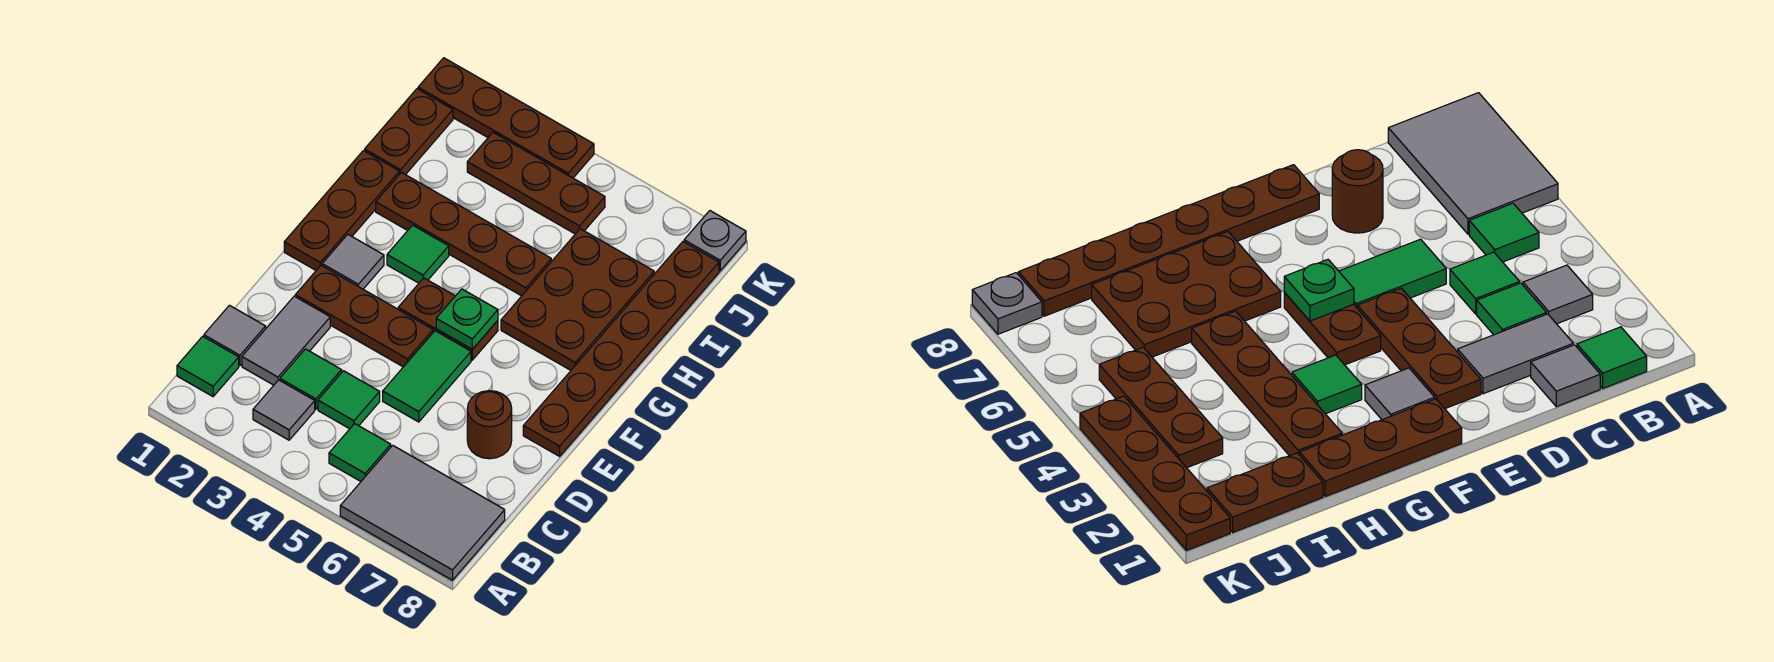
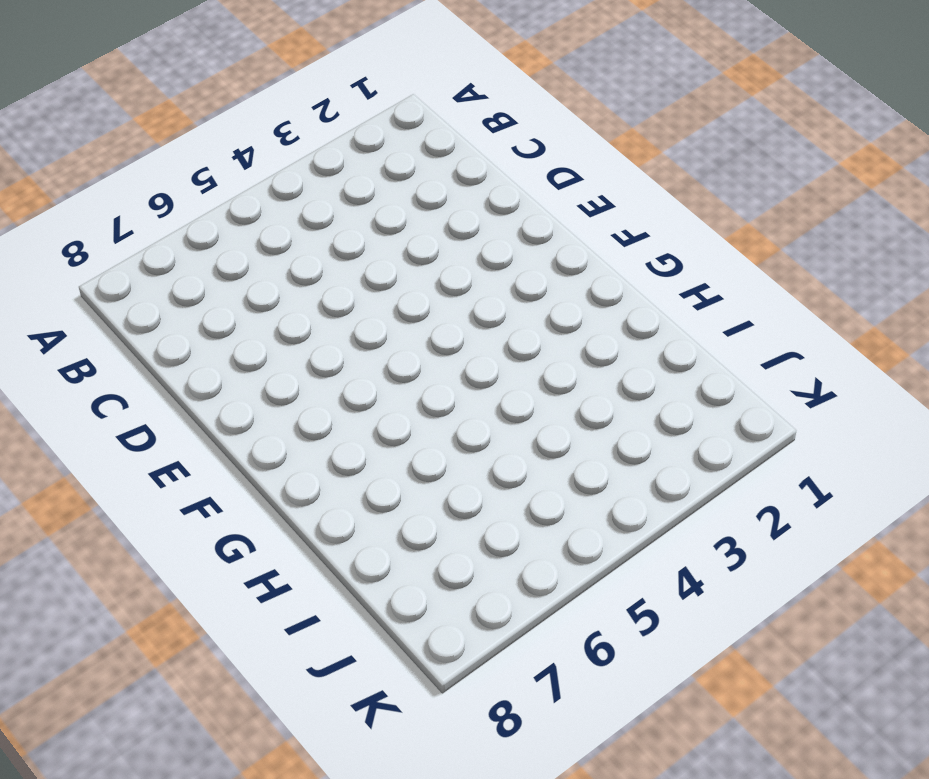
none -> grey tile A6:B8 level 1
none -> green tile B1 level 1
none -> grey tile B3 level 1

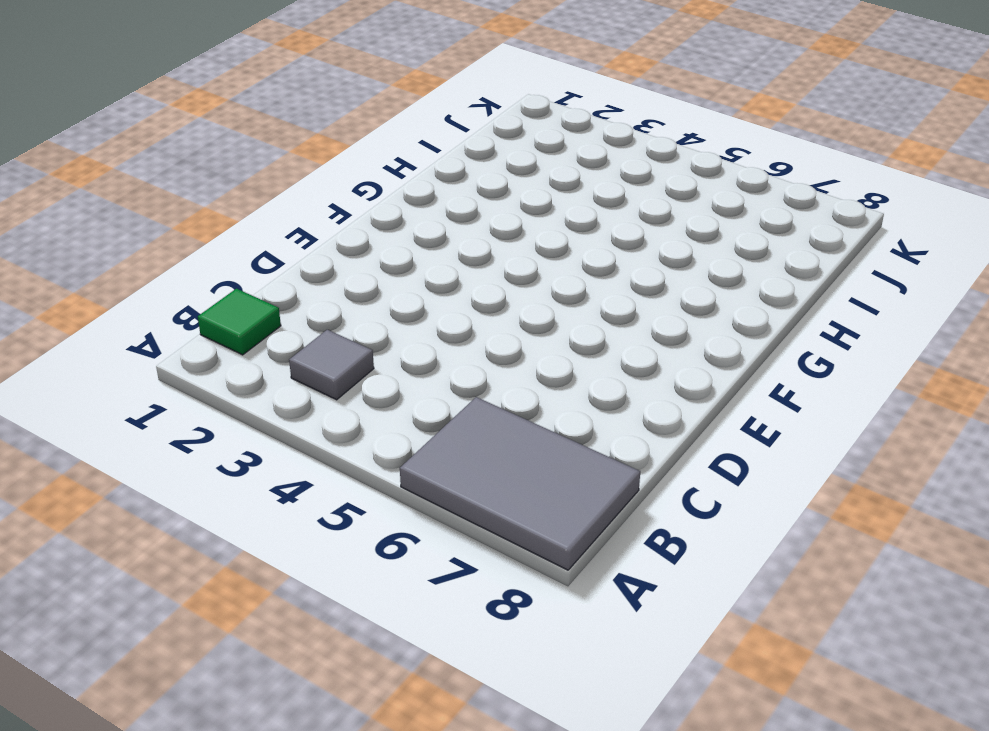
none -> green tile B5 level 1
none -> grey tile C1 level 1
none -> grey tile C2:D2 level 1

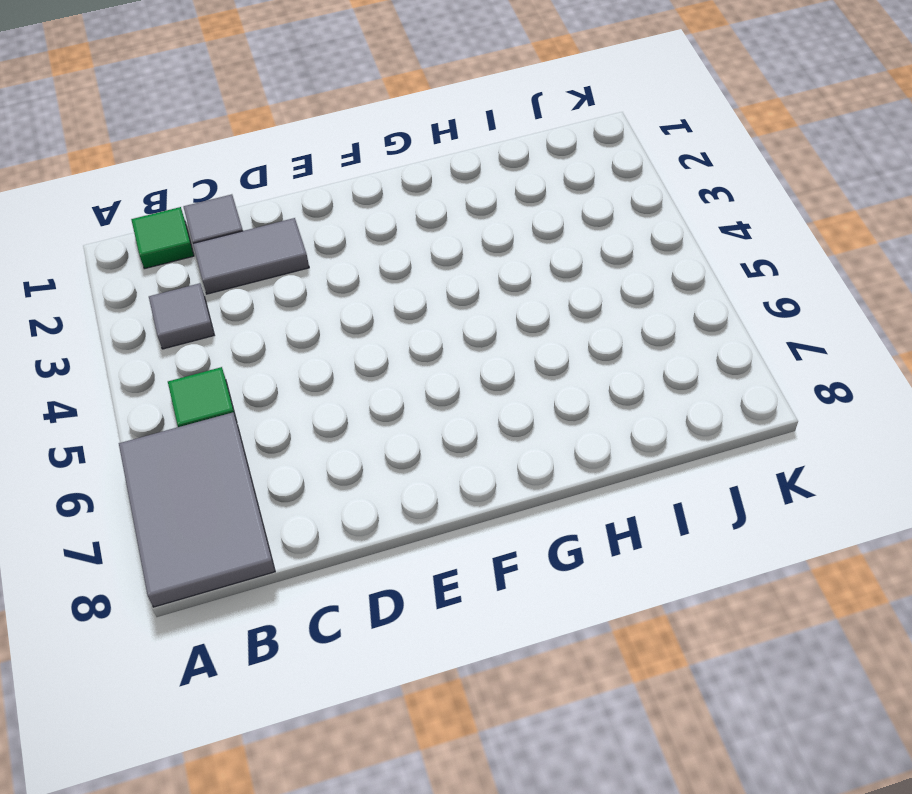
none -> green tile C3 level 1
none -> green tile C4 level 1
none -> green tile D5:E5 level 1

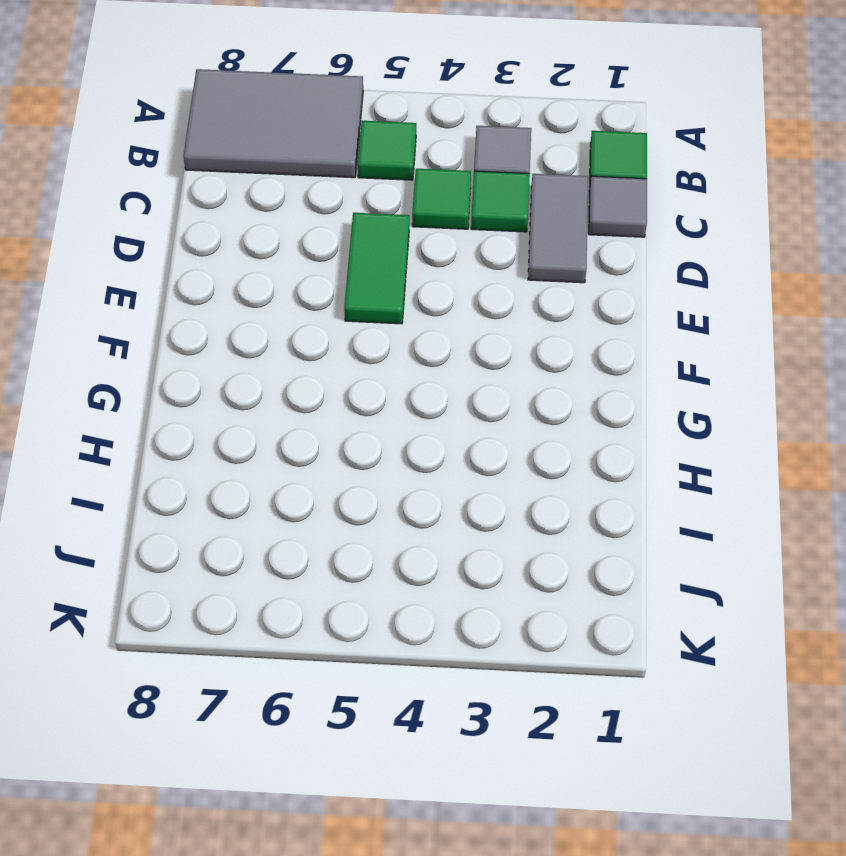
none -> brown round brick D7 level 1
none -> brown plate E2:E4 level 1
none -> brown plate E8:J8 level 1

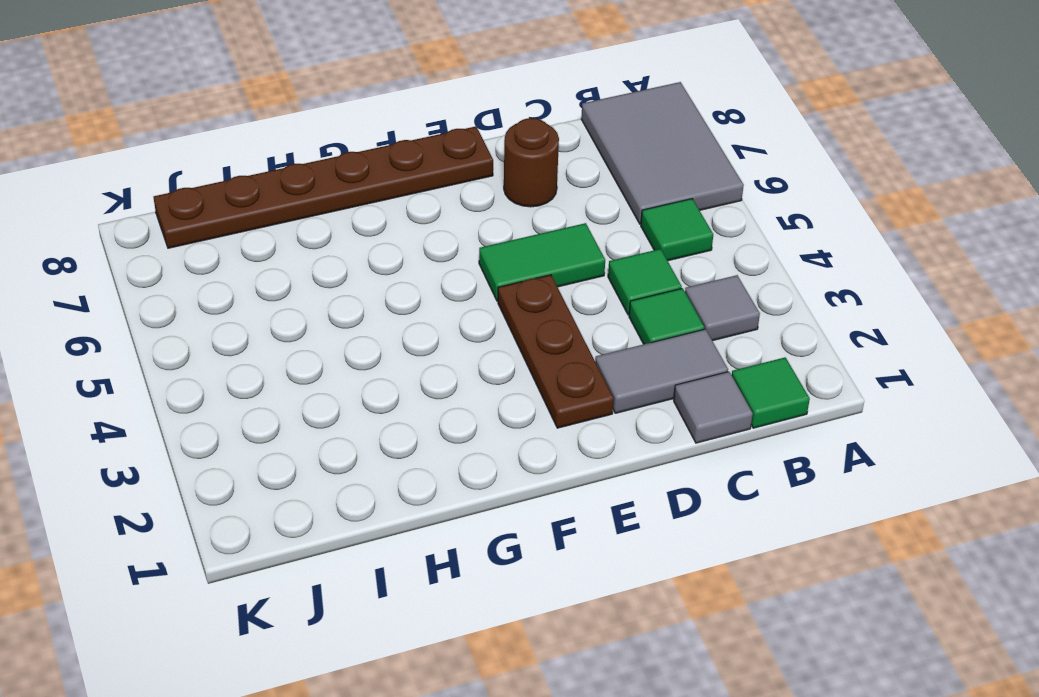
none -> brown plate F1:H1 level 1
none -> grey tile F2 level 1
none -> brown plate F4:F5 level 1

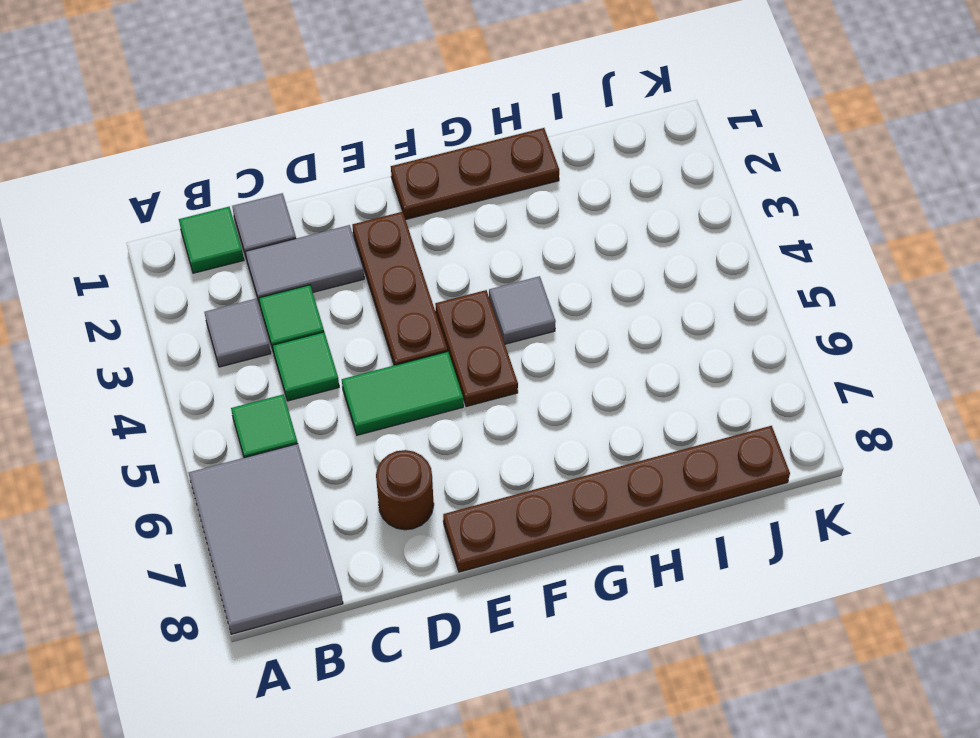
grey tile G4 level 1 -> grey tile F2 level 1
none -> green tile G3 level 1
none -> brown plate G6:I7 level 1
none -> brown plate H2:H5 level 1

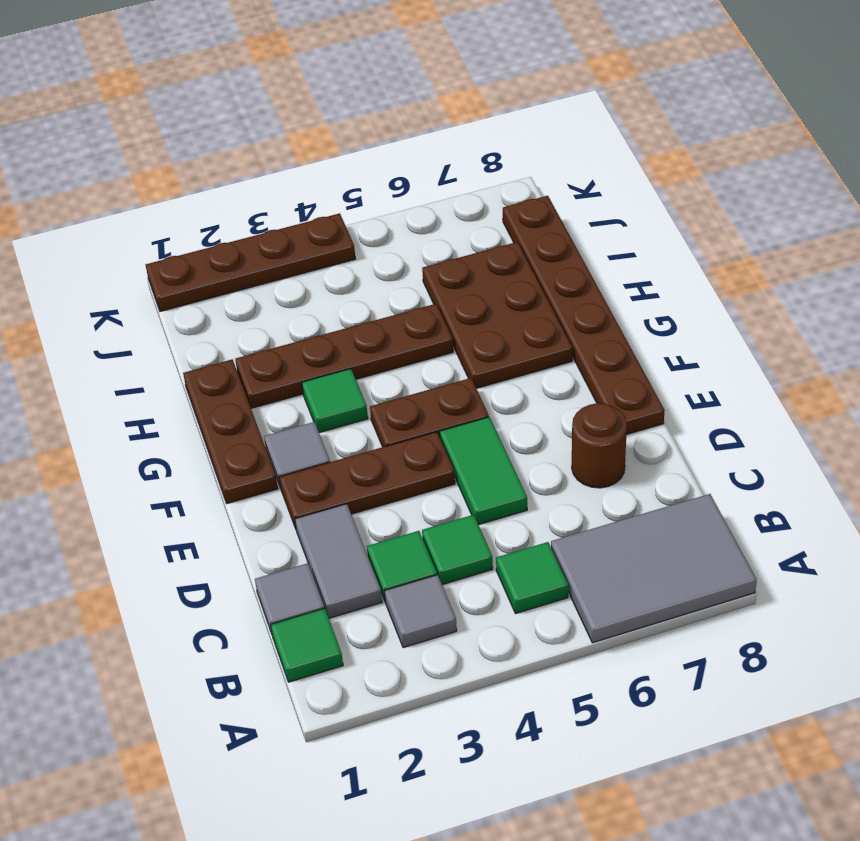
none -> brown plate I1:J1 level 1
none -> brown plate J3:J5 level 1
none -> grey plate K8 level 1

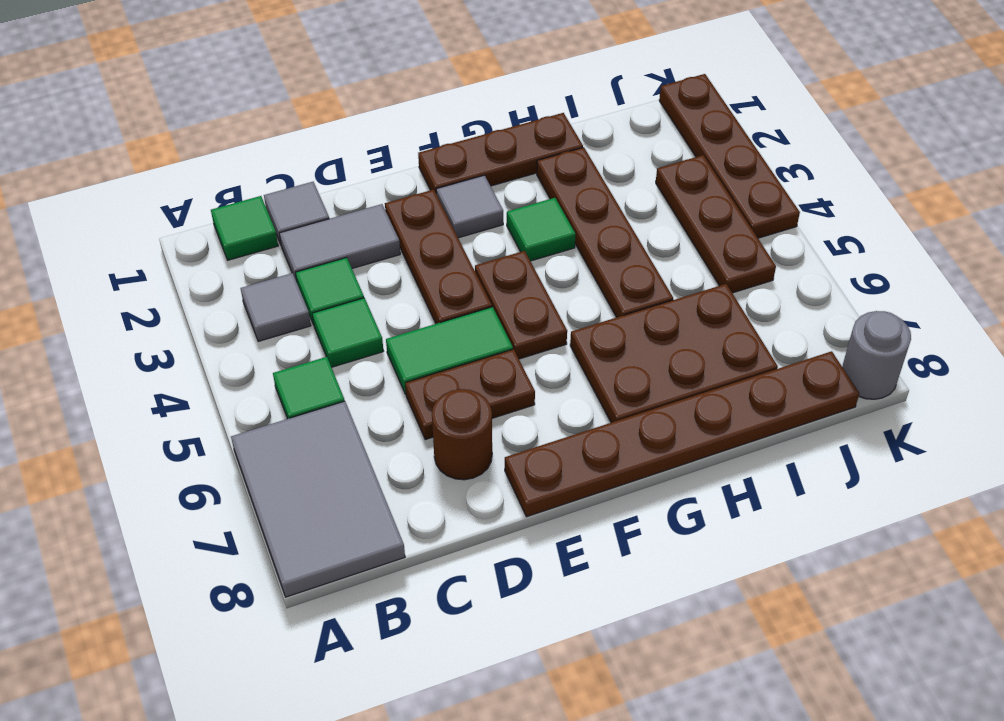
brown plate D6:E6 level 1 -> brown plate I1:J1 level 1
grey round brick K8 level 1 -> grey plate K8 level 1
none -> green plate F5 level 2

